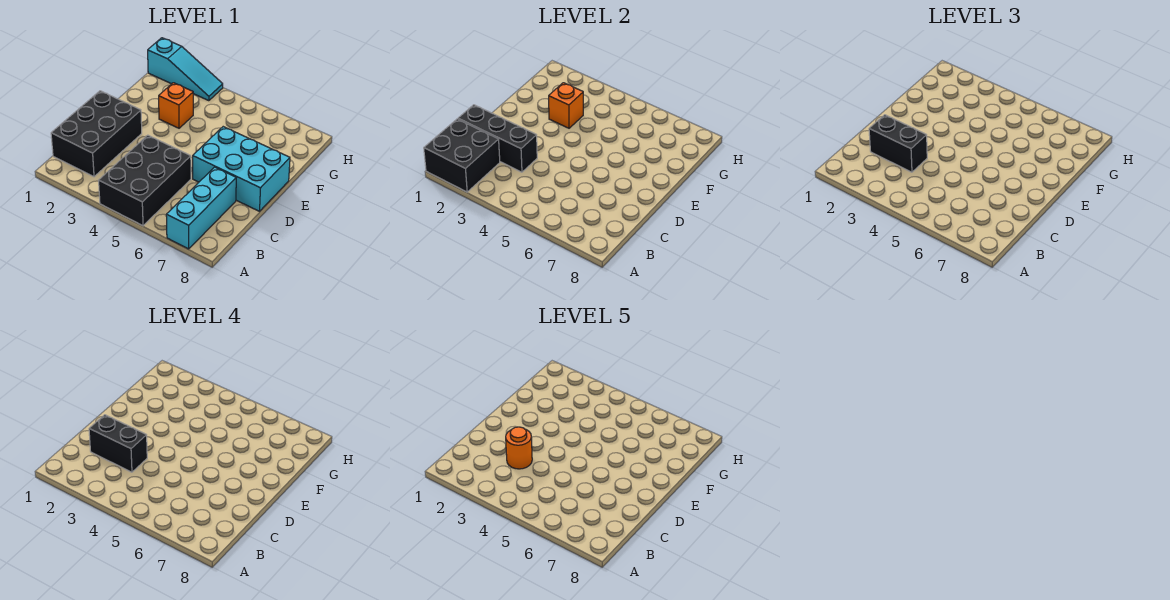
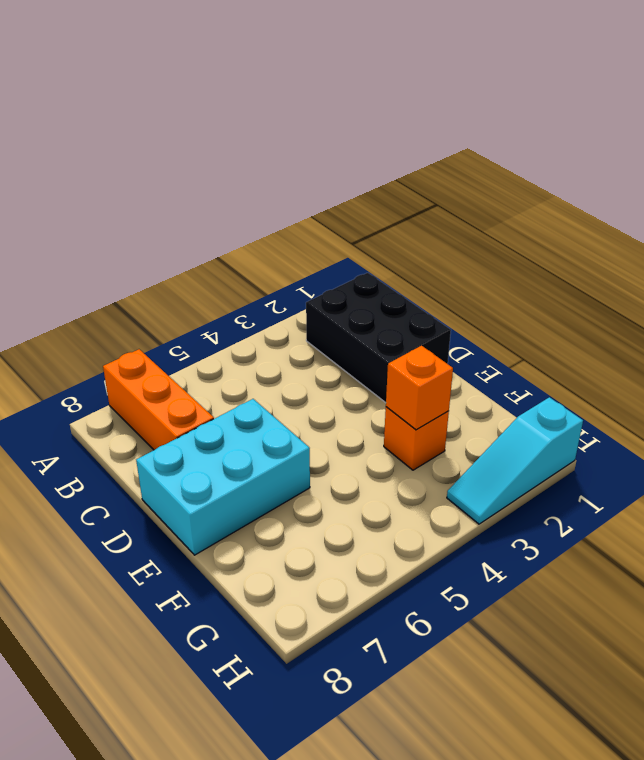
orange brick A7:C7 level 1 -> cyan brick A7:C7 level 1
none -> black brick A4:C5 level 1
none -> black brick A1:B2 level 2
none -> black brick C1:C3 level 2

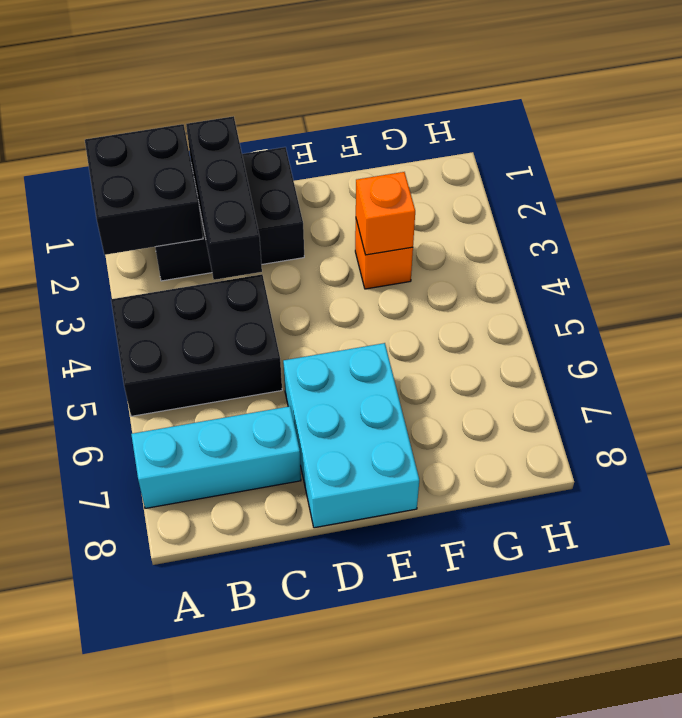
none -> cyan slope H1:H3 level 1 top 1
none -> black brick C2:C3 level 3
none -> black brick C2:C3 level 4

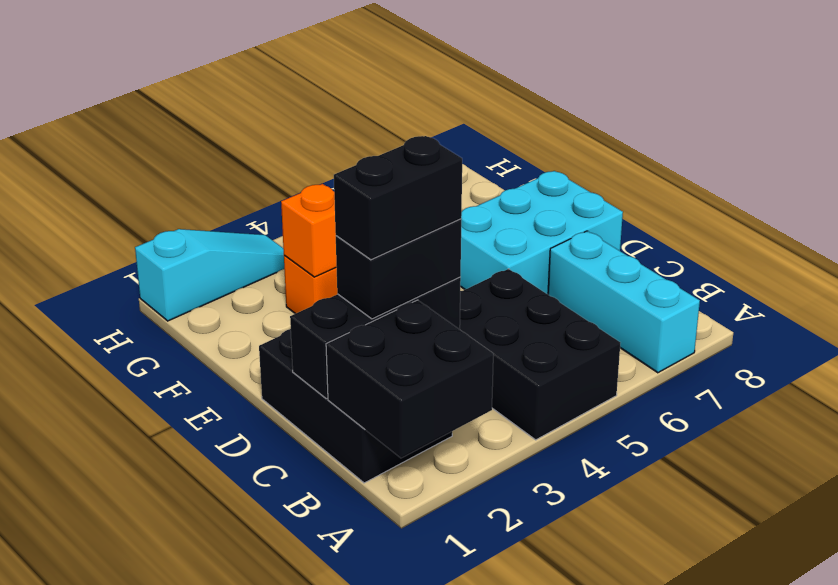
none -> orange round brick C3 level 5

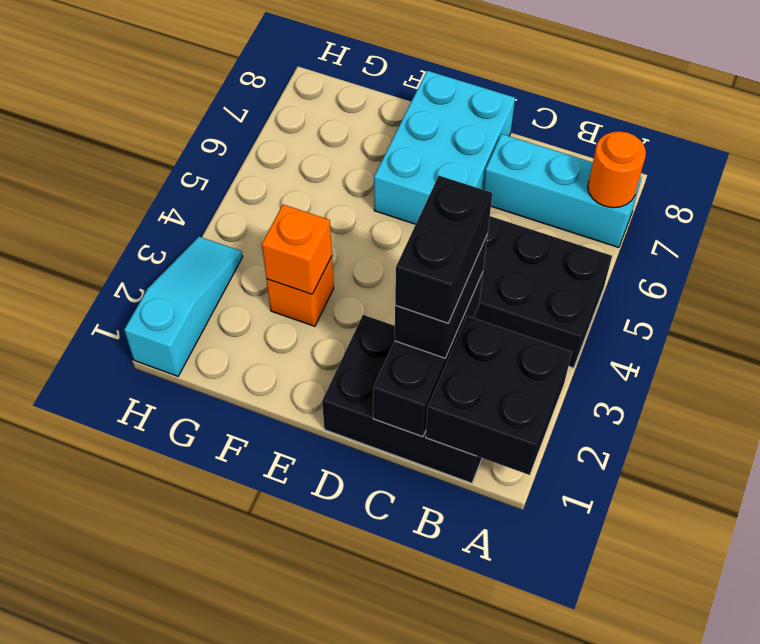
orange round brick A7 level 2 -> orange round brick C3 level 5

